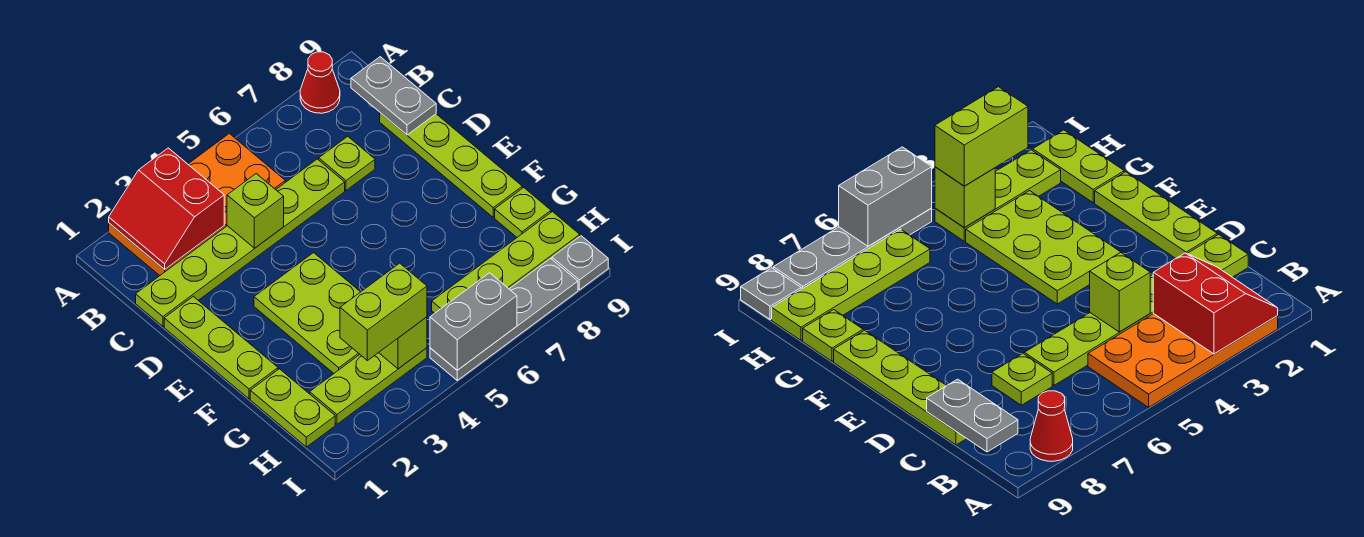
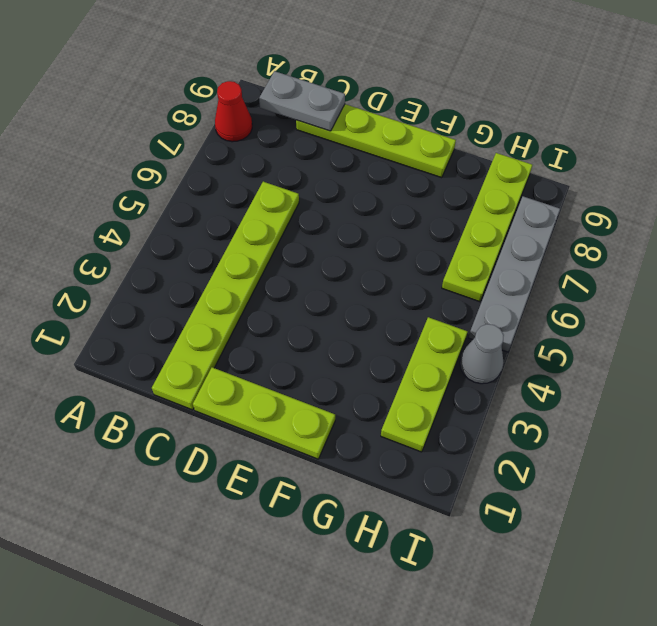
grey cone I4 level 1 -> none
none -> orange plate A2:B5 level 1
none -> lime plate C7 level 1
none -> lime plate E3:G4 level 1

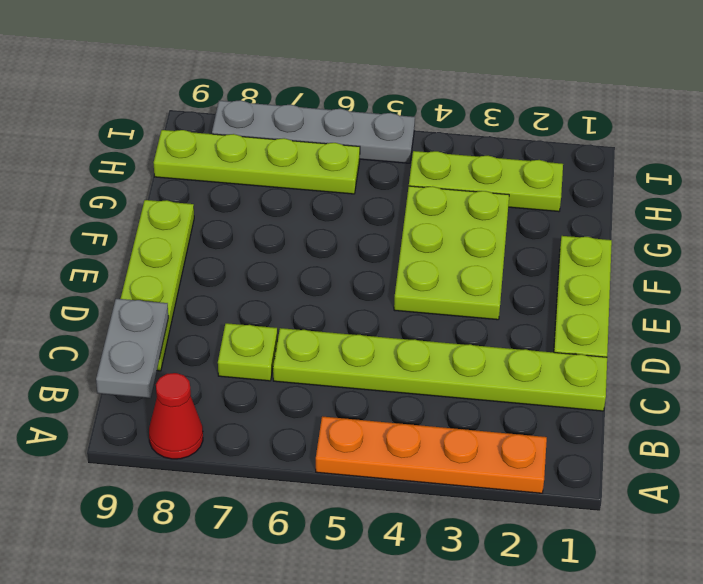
orange plate A2:A5 level 1 -> orange plate A2:B5 level 1
none -> lime plate G1:H1 level 1
none -> lime plate G9 level 1
none -> grey plate I9 level 1

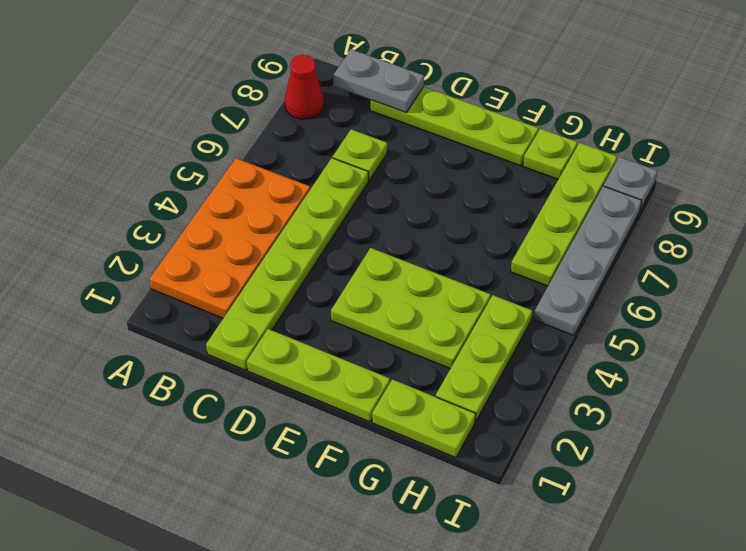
none -> red slope A2:B3 level 2 top 3
none -> lime brick C4 level 2
none -> lime brick H4 level 2

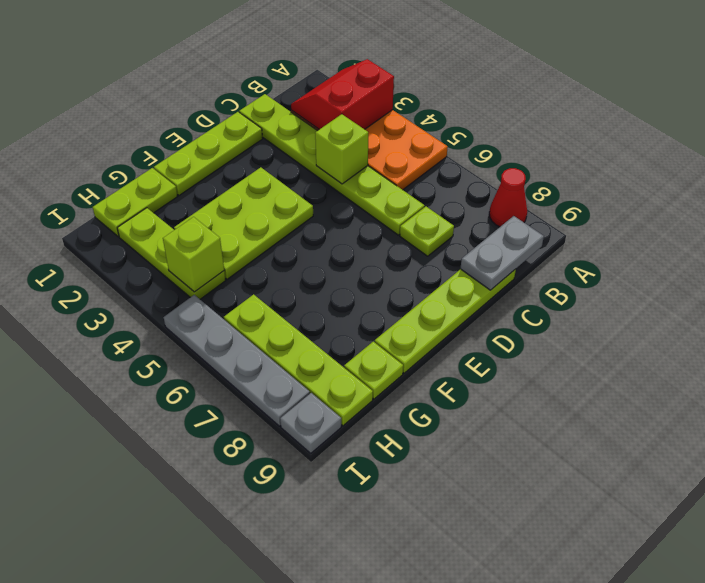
none -> grey brick I5:I6 level 2
none -> lime brick H3:H4 level 3

